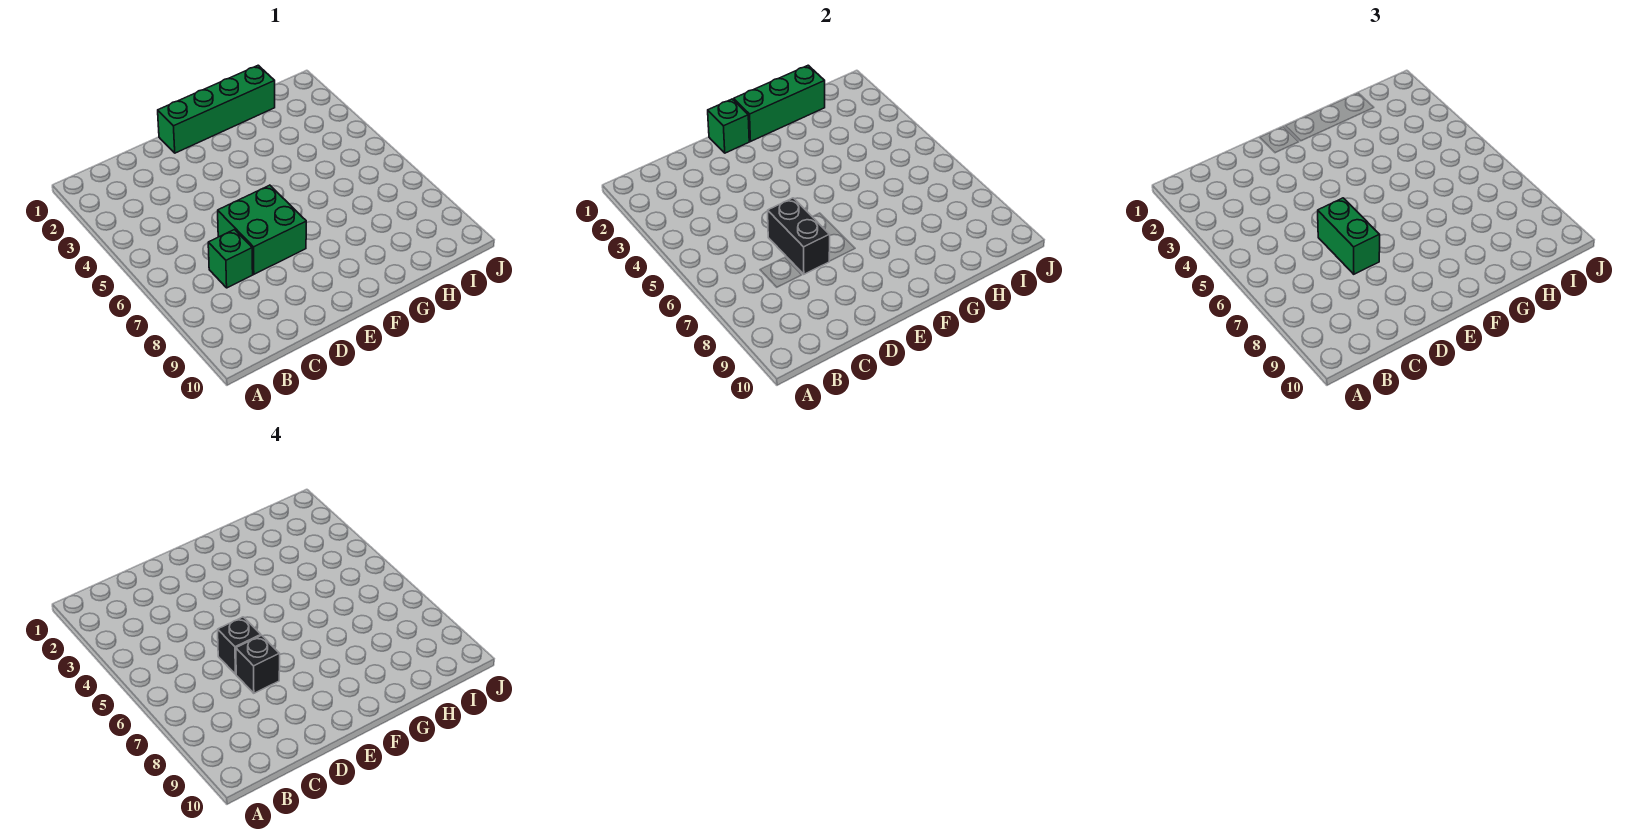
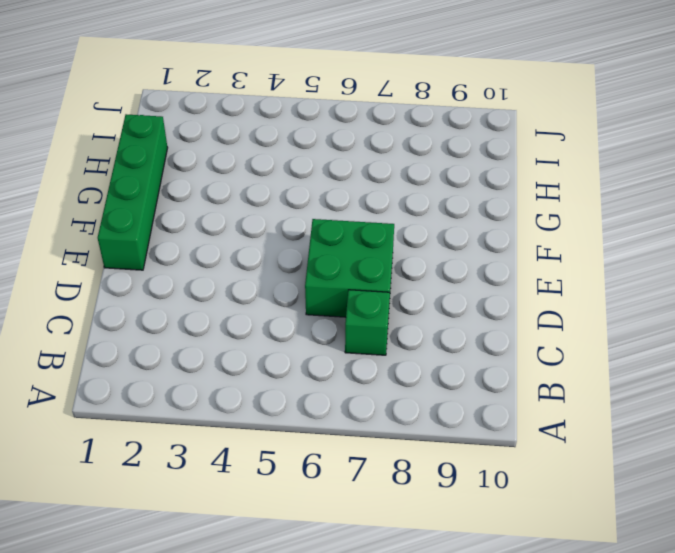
none -> black brick D6:D7 level 2
none -> green brick E1 level 2

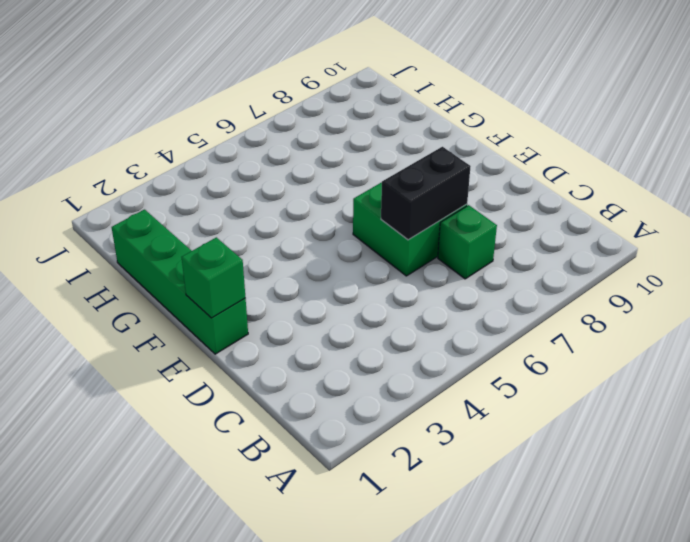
none -> green brick F1:H1 level 2
none -> green brick D6:D7 level 3

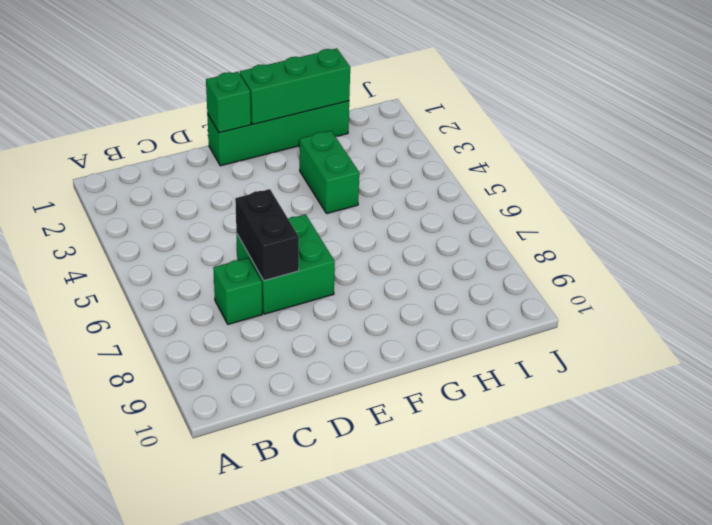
green brick G3:G4 level 1 -> green brick D6:D7 level 3
none -> black brick D6 level 4
none -> black brick D7 level 4

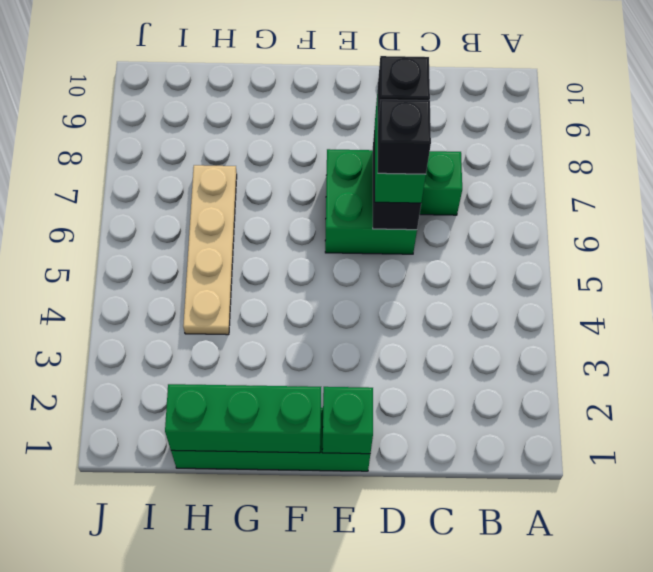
tan plate H4:H7 level 1 -> none

